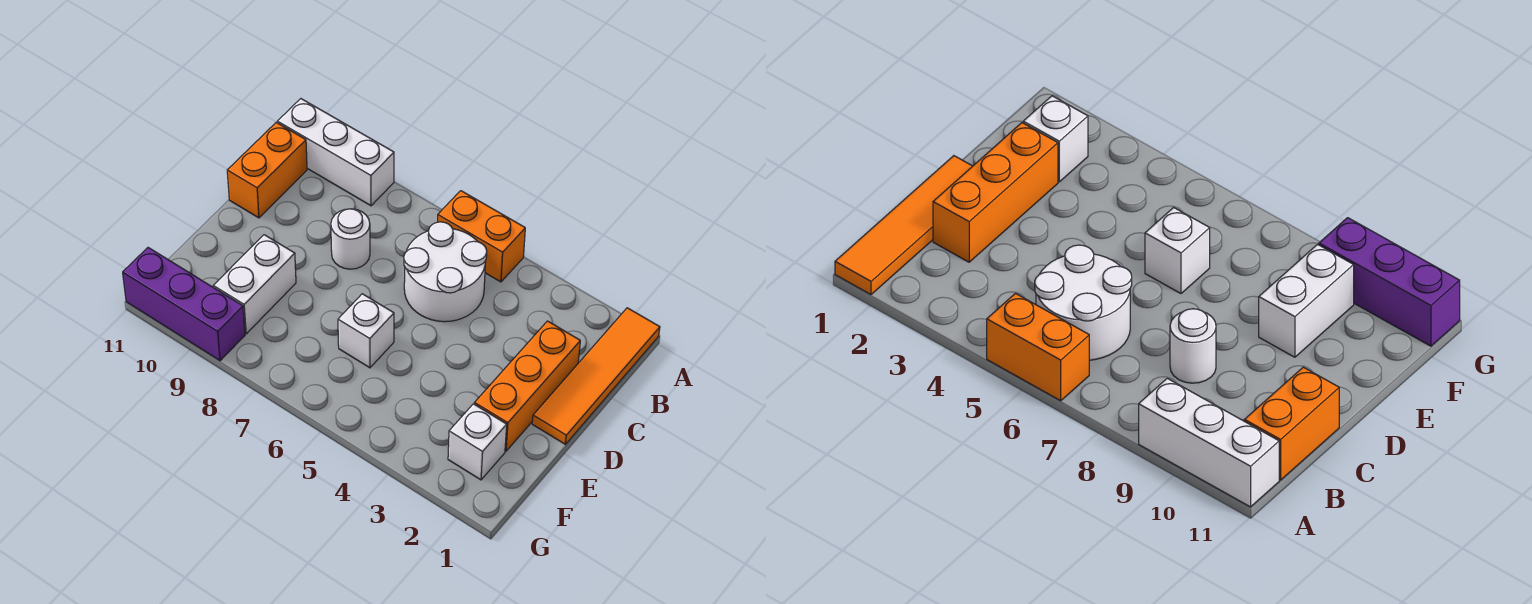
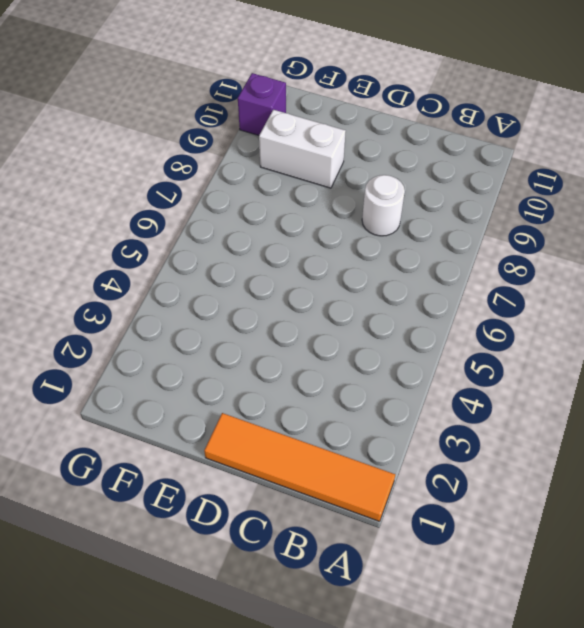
purple brick G10 level 1 -> purple brick G9:G11 level 1
none -> orange brick A5:A6 level 1
none -> white brick A9:A11 level 1

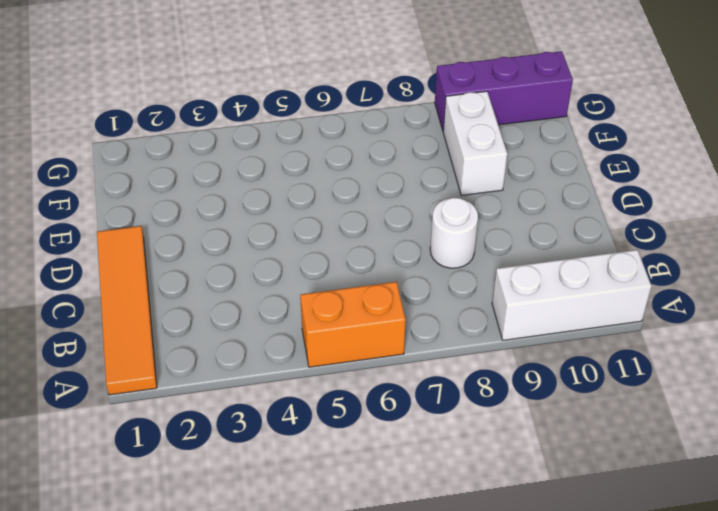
none -> white round brick B5:C6 level 1
none -> orange brick B11:C11 level 1

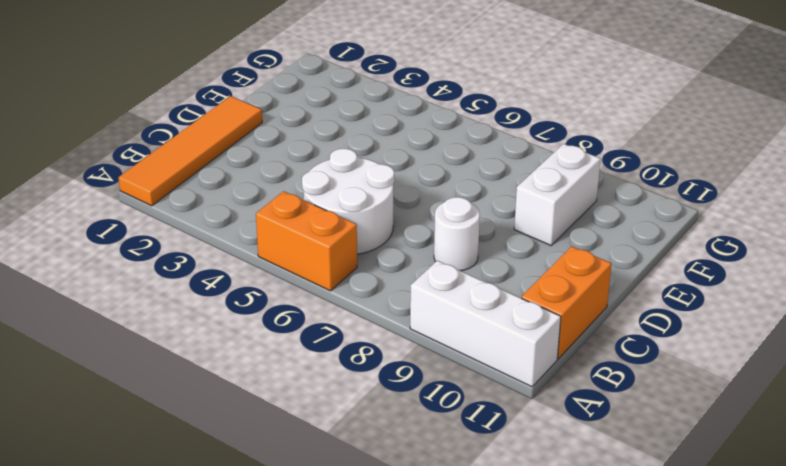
none -> orange brick C2:E2 level 1
none -> white brick E6 level 1

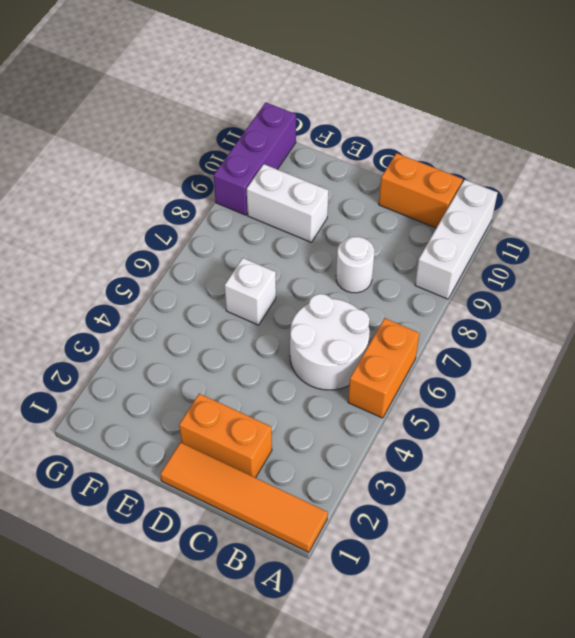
orange brick C2:D2 level 1 -> orange brick C2:E2 level 1
none -> white brick F2 level 1

